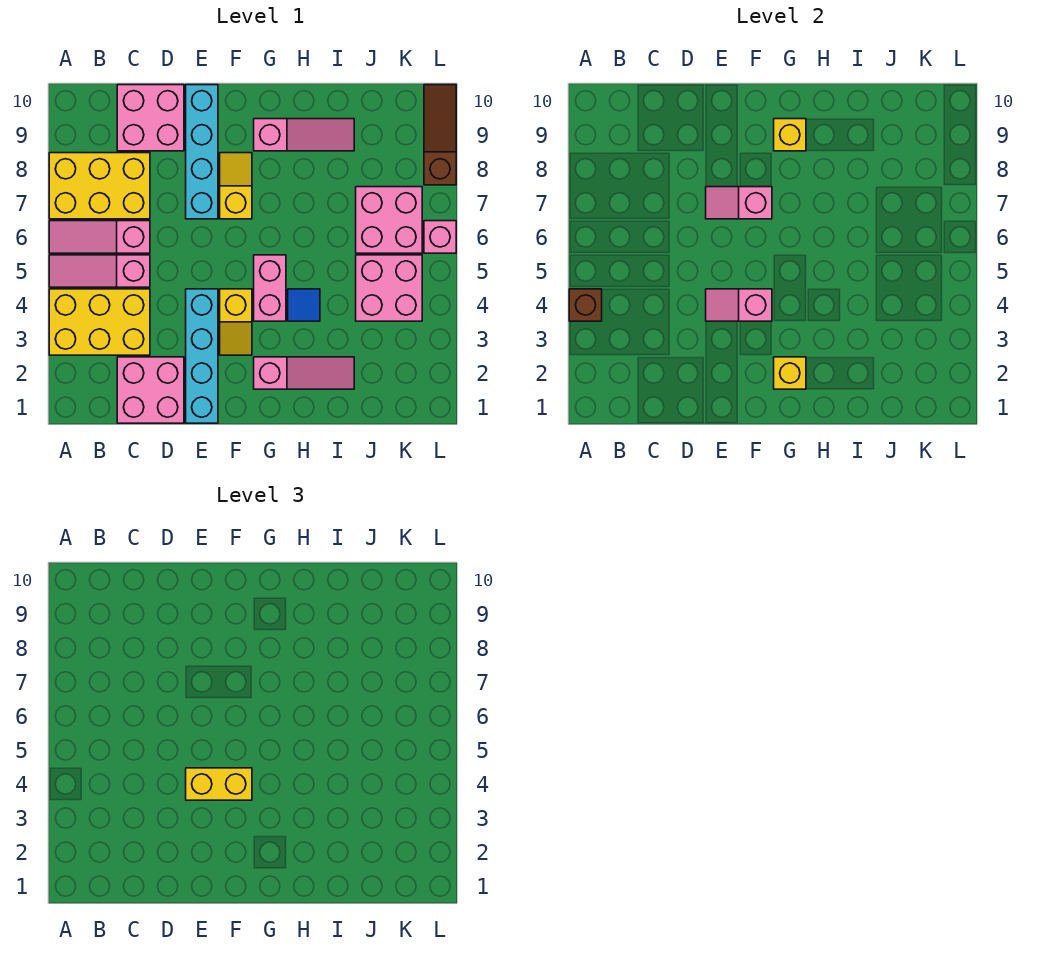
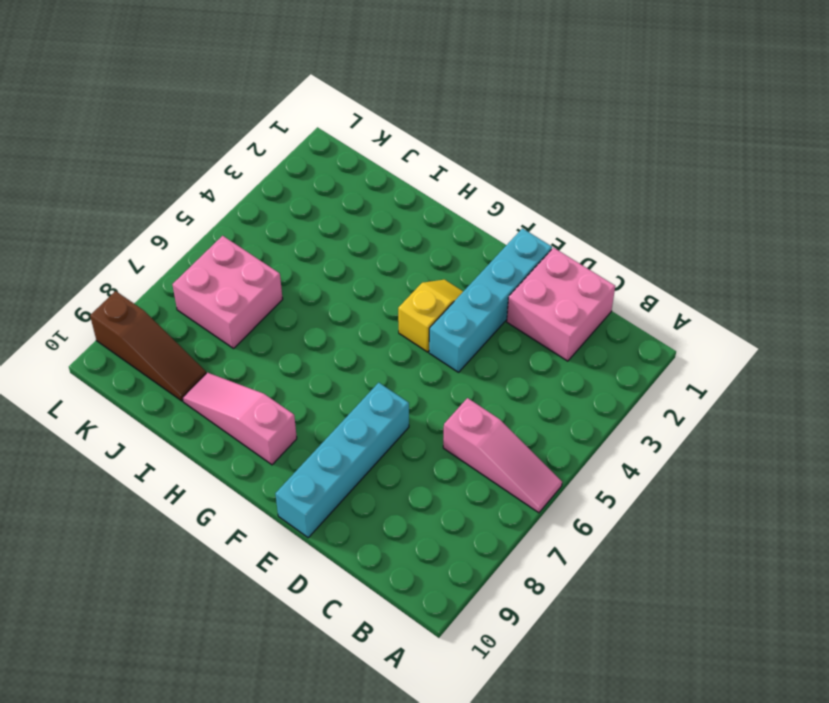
brown slope J9:L9 level 1 top L -> brown slope L8:L10 level 1 top 8
none -> yellow brick A3:C4 level 1
none -> pink slope A5:C5 level 1 top C
none -> yellow brick A7:C8 level 1

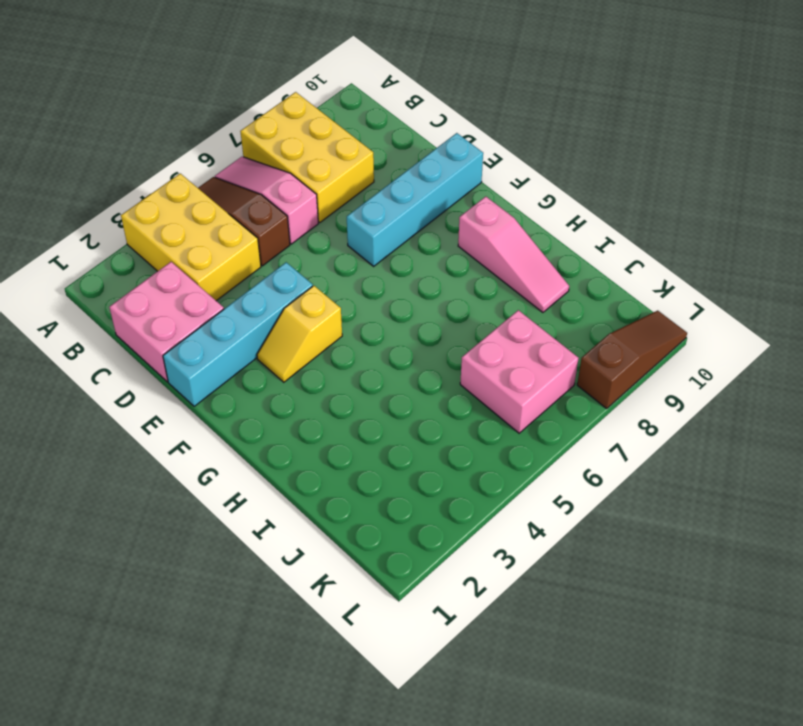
brown slope A5:C5 level 1 top C -> pink slope A5:C5 level 1 top C
none -> pink brick C9:D10 level 1
none -> yellow slope F7:F8 level 1 top 7
none -> pink slope G2:I2 level 1 top G

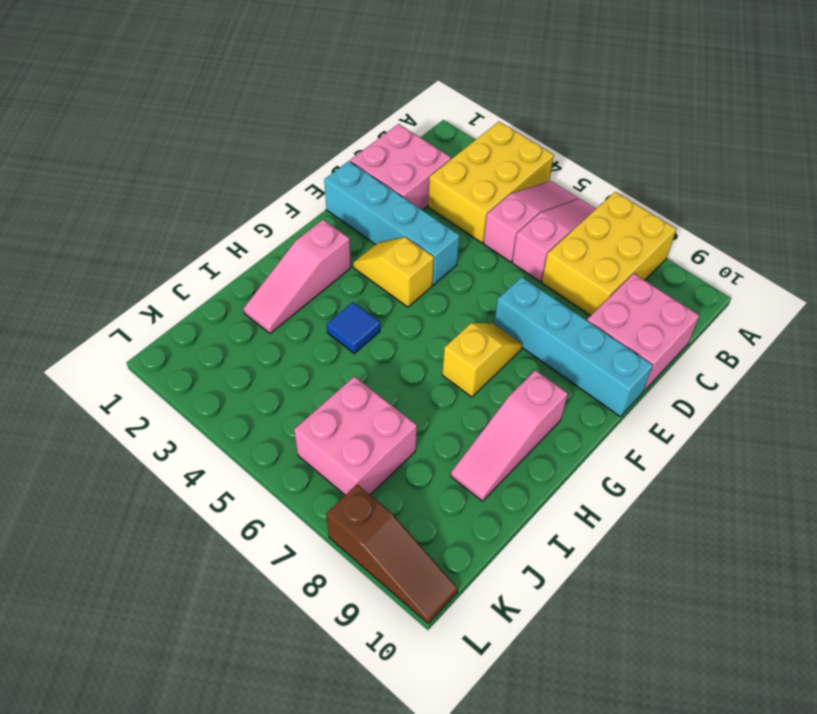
yellow slope F7:G7 level 1 top G -> yellow slope F7:F8 level 1 top 7
none -> pink brick G4:G5 level 1
none -> pink brick J4:K5 level 1
none -> pink brick L6 level 1

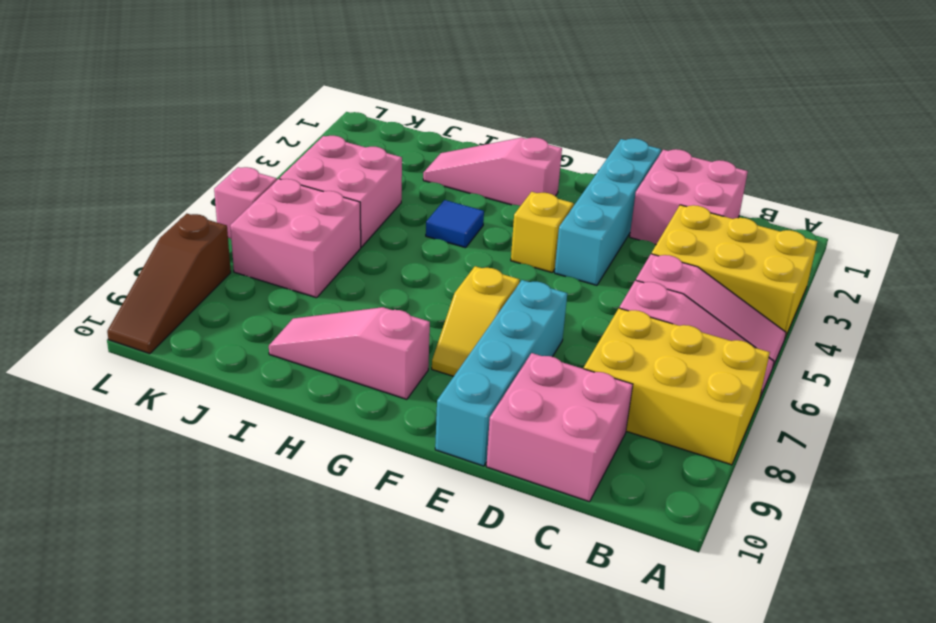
none -> pink brick G4:G5 level 1
none -> brown brick A4 level 2
none -> pink slope E4:F4 level 2 top F

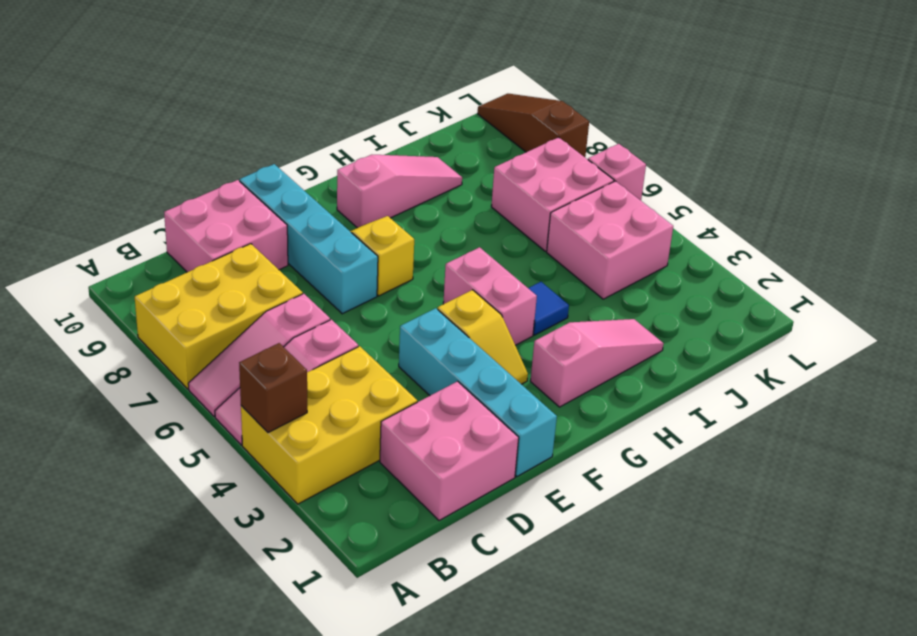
none -> pink slope E4:F4 level 2 top F
none -> pink slope E7:F7 level 2 top F
none -> yellow brick G2 level 2

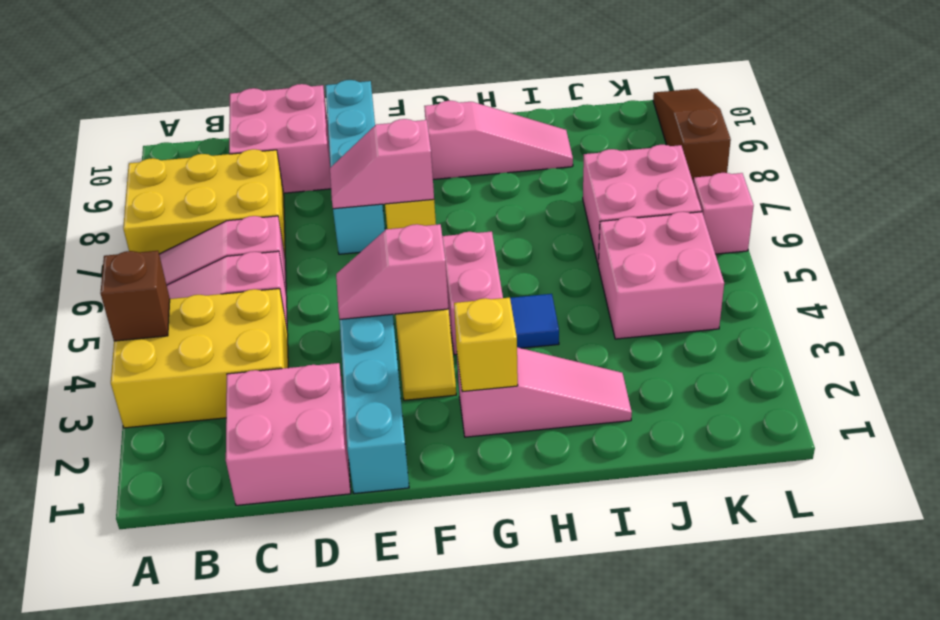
none -> yellow brick G9 level 2
none -> yellow brick E4:F4 level 3

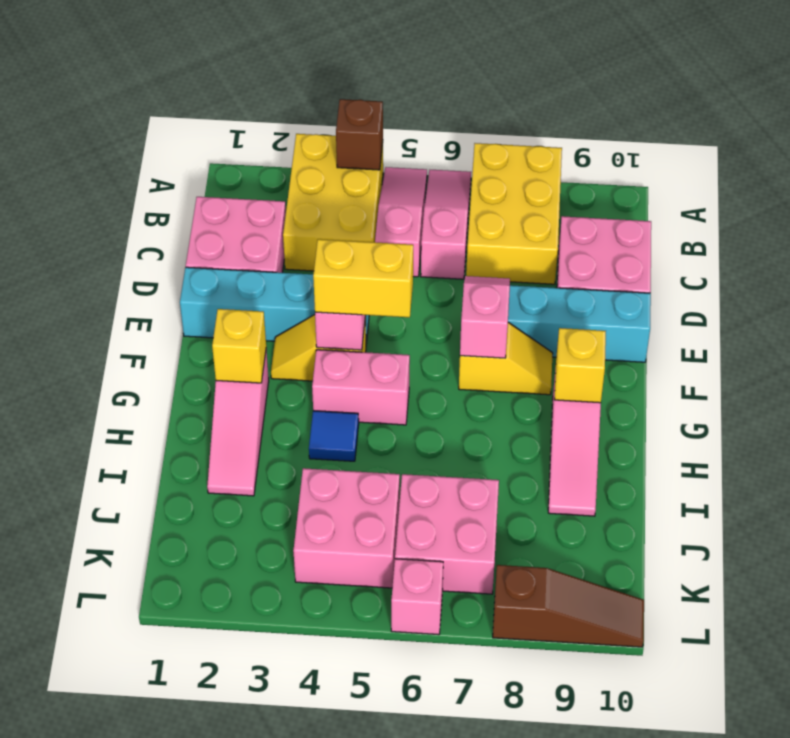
yellow brick F4:F5 level 3 -> yellow brick E4:F4 level 3

